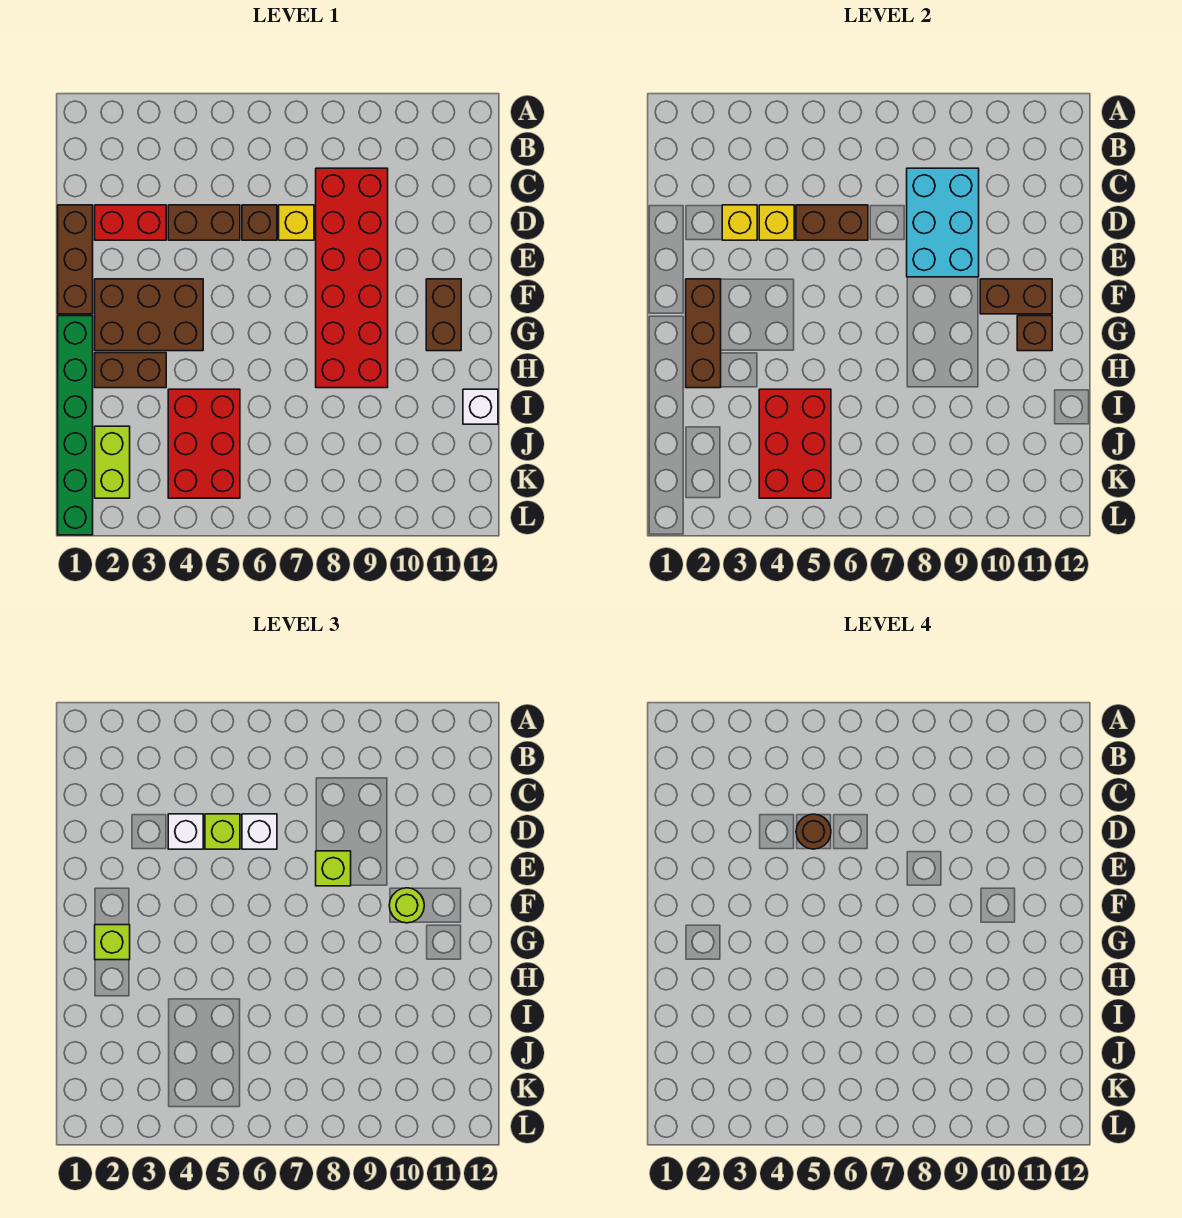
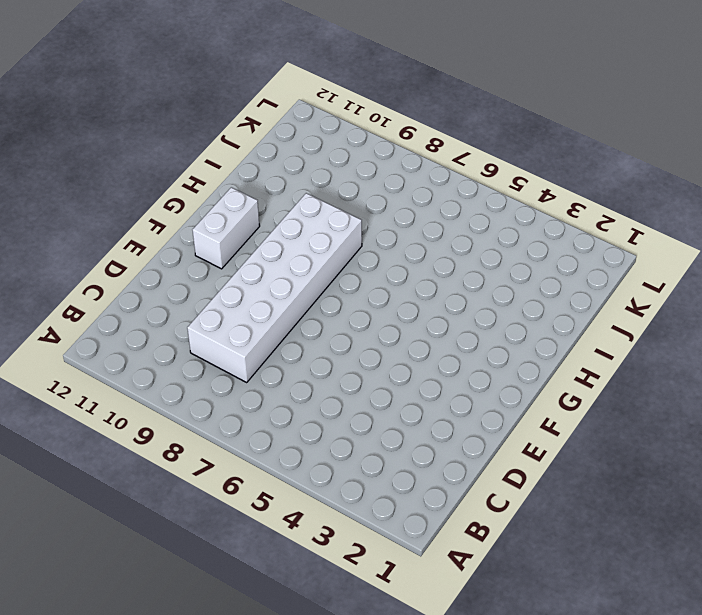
white brick C8:H9 level 1 -> red brick C8:H9 level 1
white brick F11:G11 level 1 -> brown brick F11:G11 level 1
none -> brown brick D1:F1 level 1
none -> red brick D2:D3 level 1
none -> brown brick D4:D5 level 1

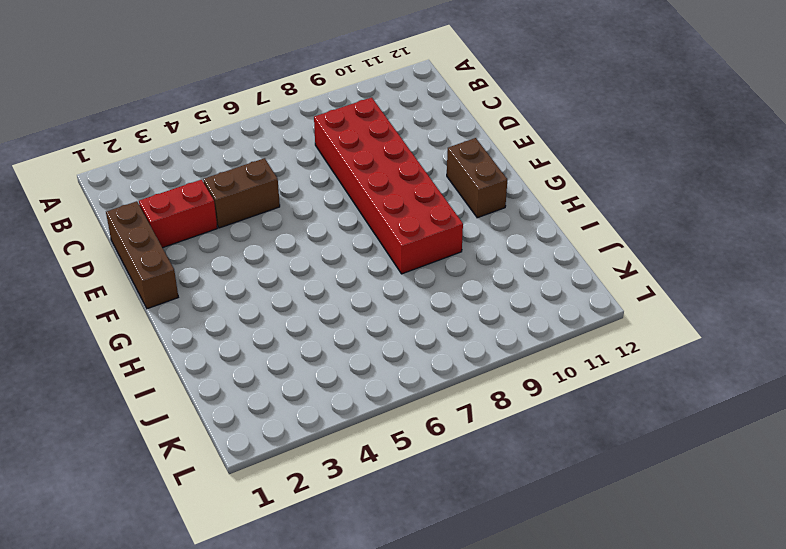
none -> brown brick D6 level 1
none -> yellow brick D7 level 1
none -> brown brick F2:G4 level 1

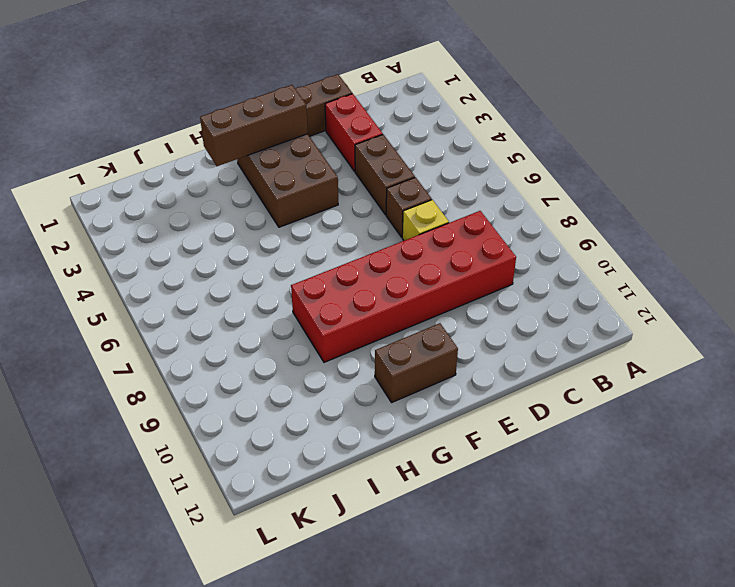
none -> green brick G1:L1 level 1
none -> brown brick H2:H3 level 1
none -> red brick I4:K5 level 1

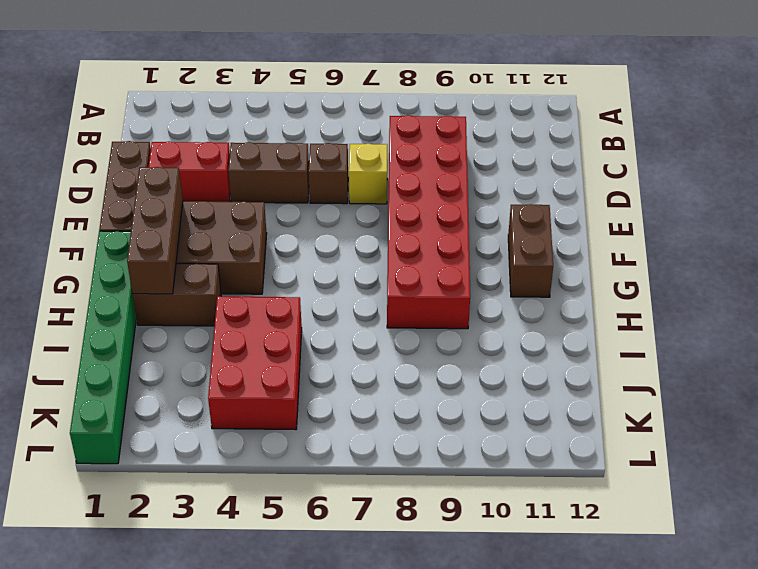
none -> white brick I12 level 1
none -> lime brick J2:K2 level 1
none -> cyan brick C8:E9 level 2

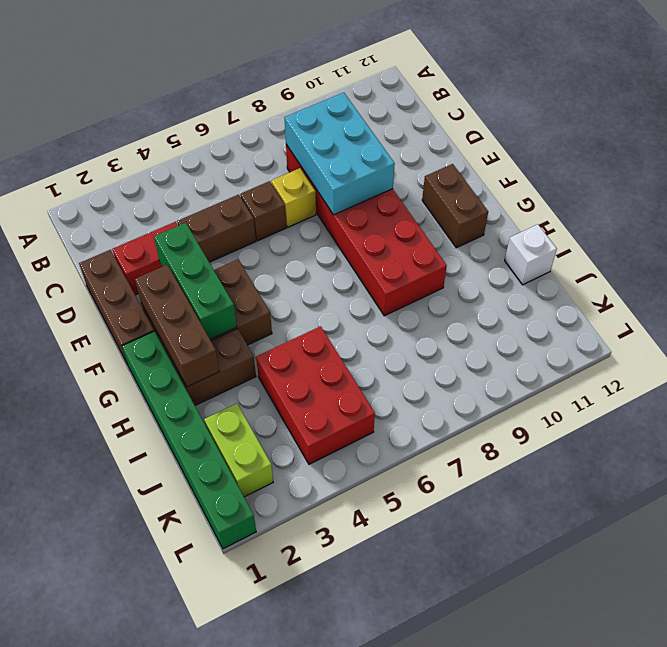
green brick E3:G3 level 2 -> none
none -> yellow brick D3 level 2
none -> yellow brick D4 level 2
none -> brown brick D5:D6 level 2

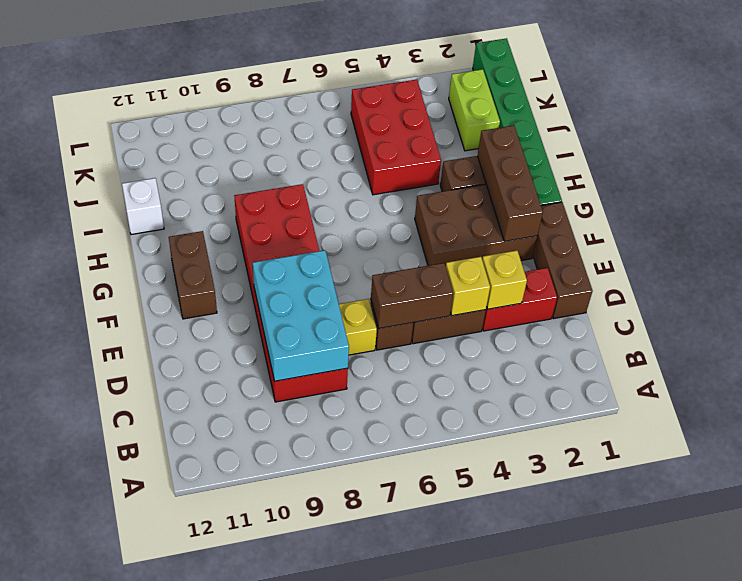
none -> brown brick F10:F11 level 2
none -> brown brick G11 level 2
none -> red brick I4:K5 level 2

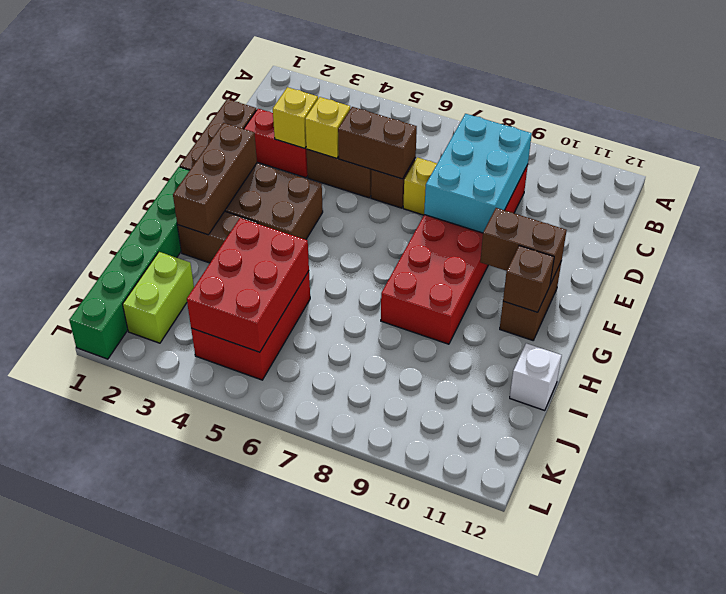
none -> white brick D4 level 3
none -> lime brick D5 level 3
none -> white brick D6 level 3

